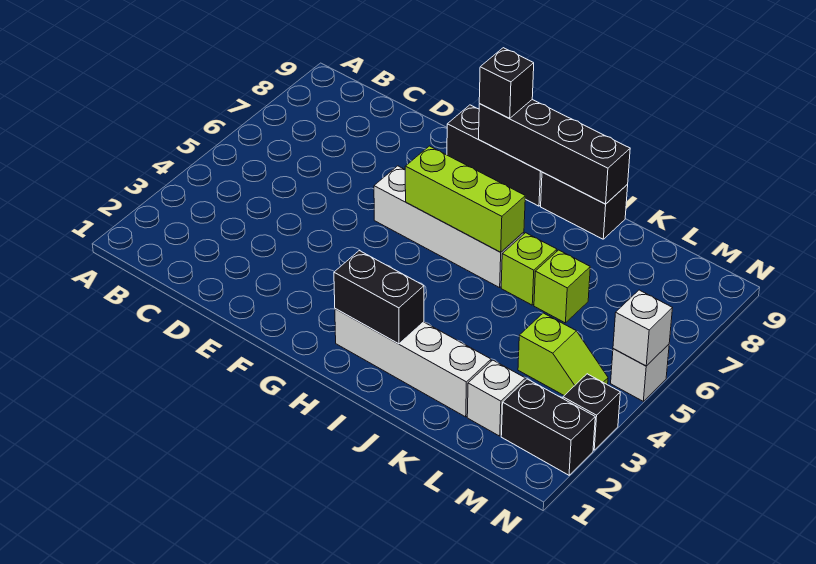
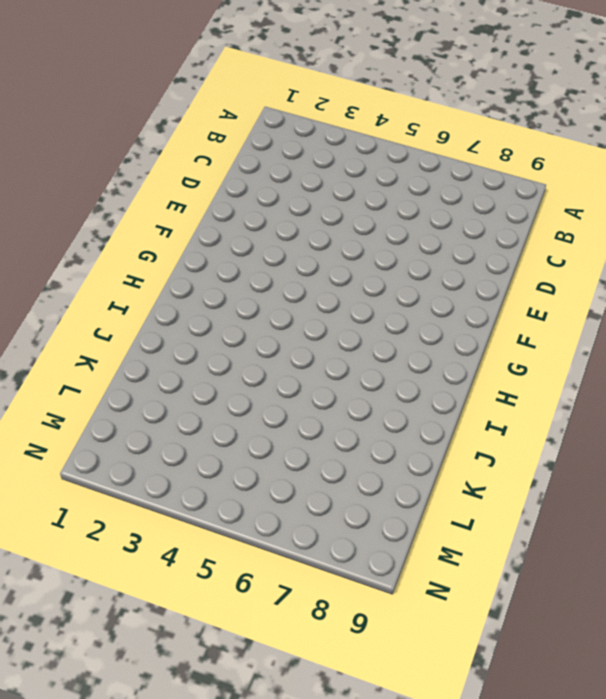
none -> white brick F6:I6 level 1
none -> black brick F9:H9 level 1
none -> white brick H2:K2 level 1

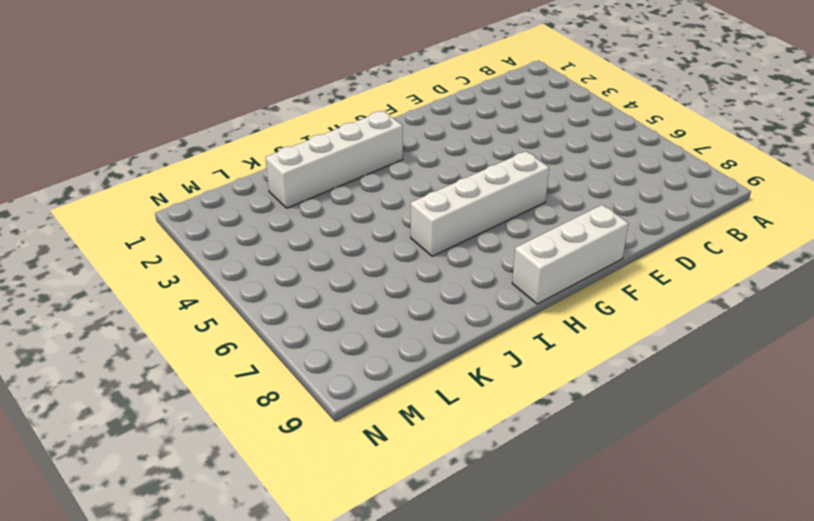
white brick F9:H9 level 1 -> black brick F9:H9 level 1
none -> black brick I9:J9 level 1
none -> lime brick J6 level 1
none -> lime brick K6 level 1

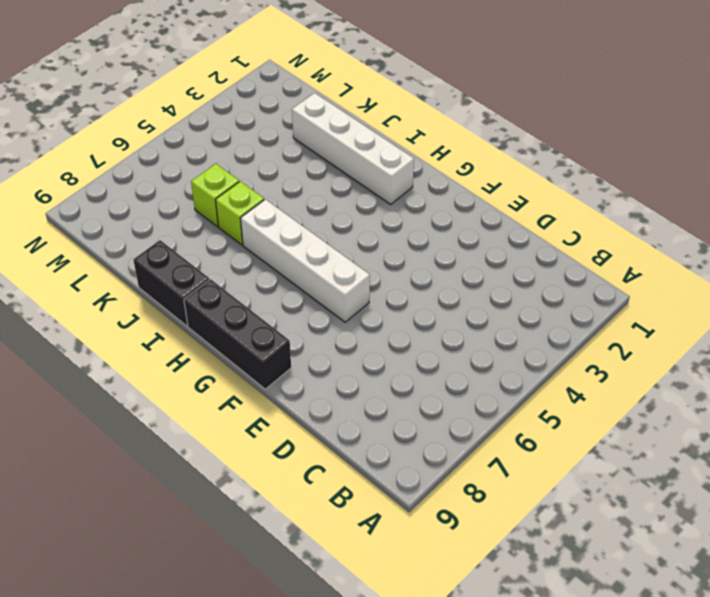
none -> white brick L2 level 1
none -> lime slope L4:M4 level 1 top L
none -> black brick M2:N2 level 1

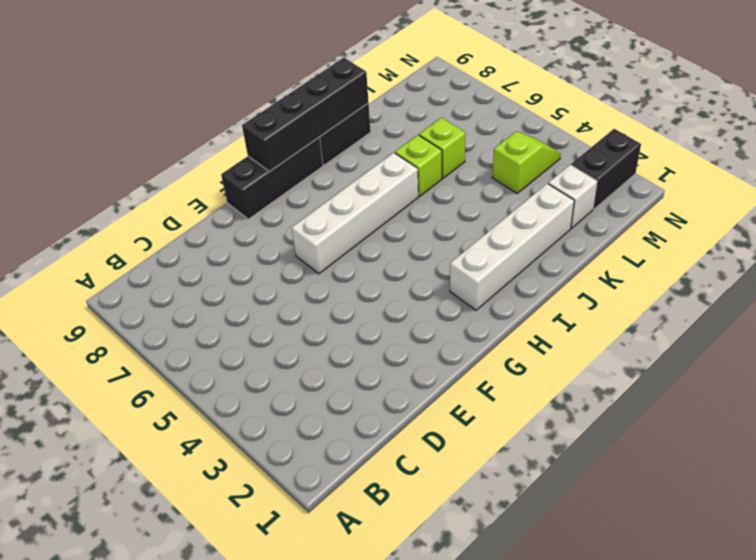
none -> black brick N3 level 1
none -> white brick N5 level 1
none -> lime brick G6:I6 level 2

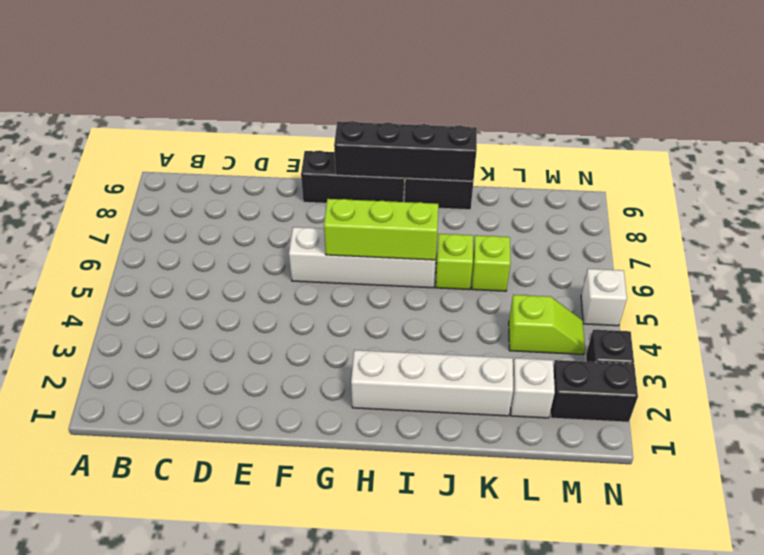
none -> black brick H2:I2 level 2
none -> white brick N5 level 2
none -> black brick G9 level 3

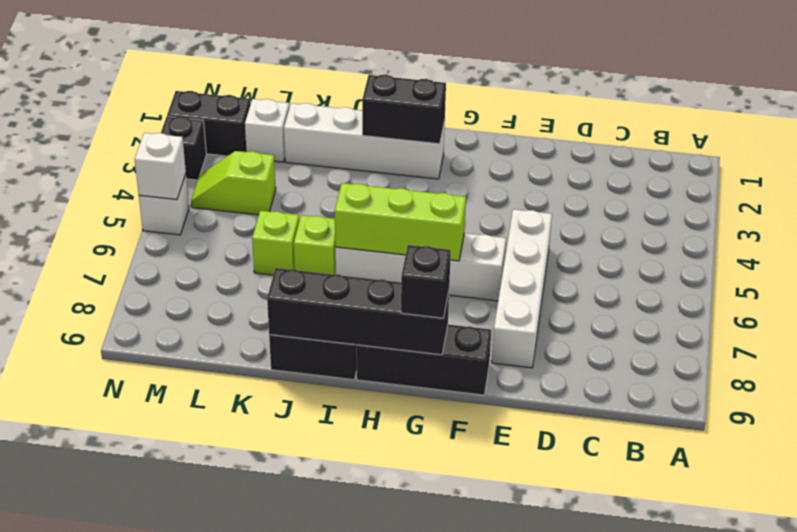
white brick E5:E8 level 1 -> none

